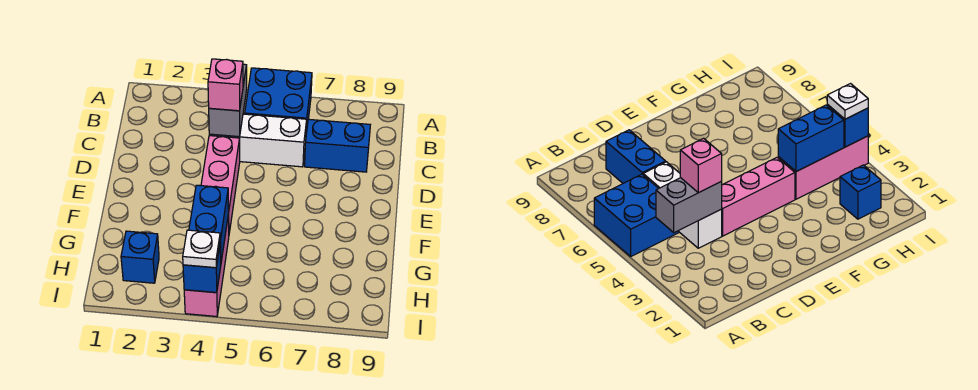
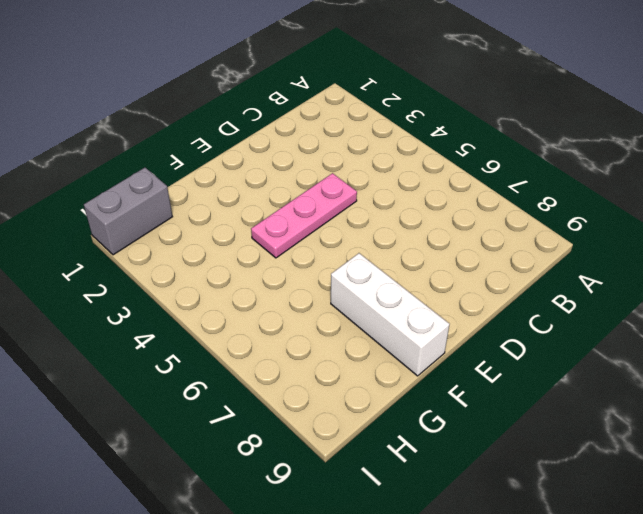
pink plate D4:F4 level 1 -> pink brick D4:F4 level 1
white brick F7:F9 level 1 -> white brick C4:C6 level 1
grey brick H1:I1 level 1 -> grey brick B4:C4 level 2
none -> blue brick A5:B6 level 1
none -> blue brick C7:C8 level 1

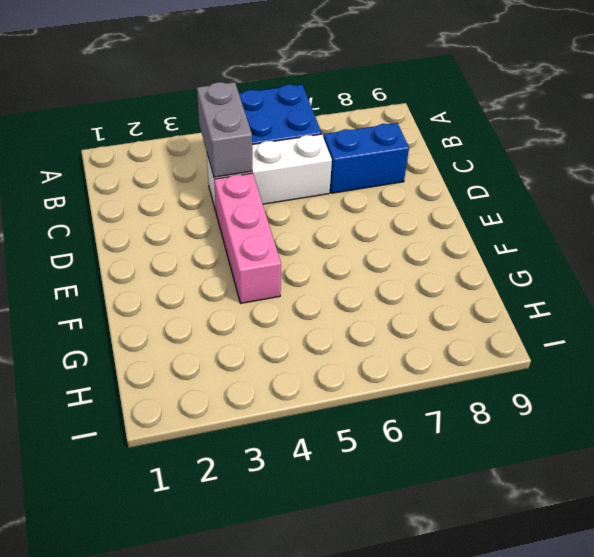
none -> pink brick G4:I4 level 1
none -> blue brick H2 level 1

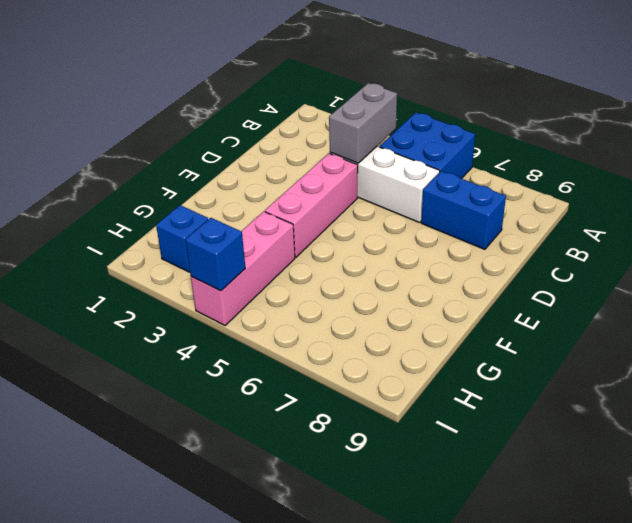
none -> blue brick G4:H4 level 2
none -> pink brick C4 level 3

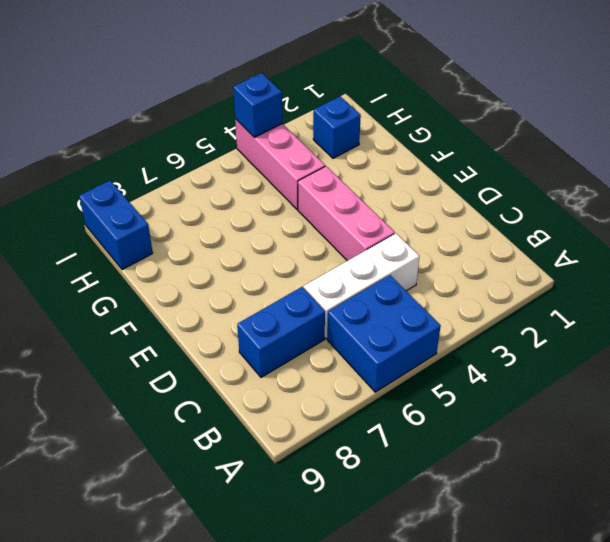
blue brick H9:I9 level 1 -> blue brick G4:H4 level 2
none -> grey brick B4:C4 level 2
none -> pink brick C4 level 3

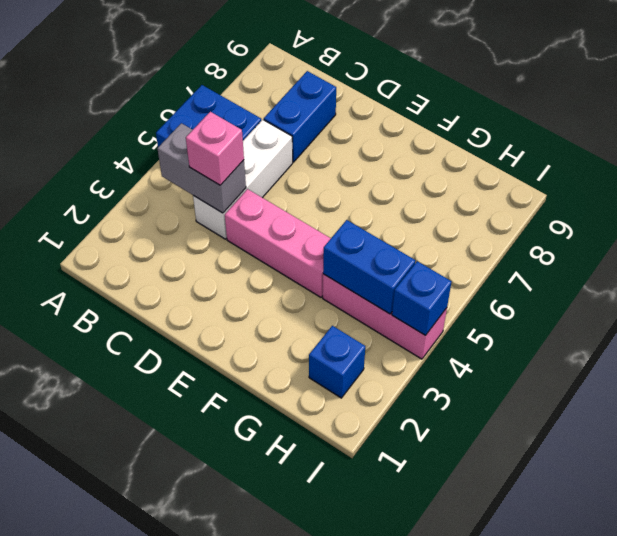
none -> white plate I4 level 3

